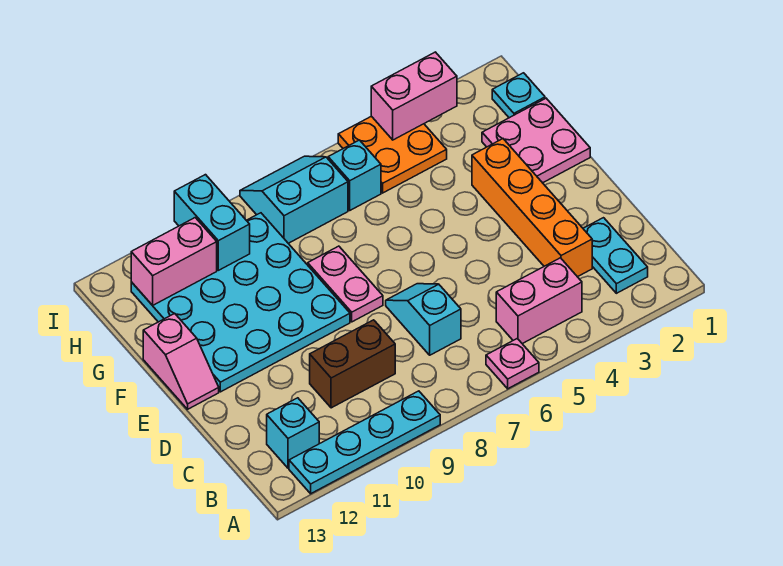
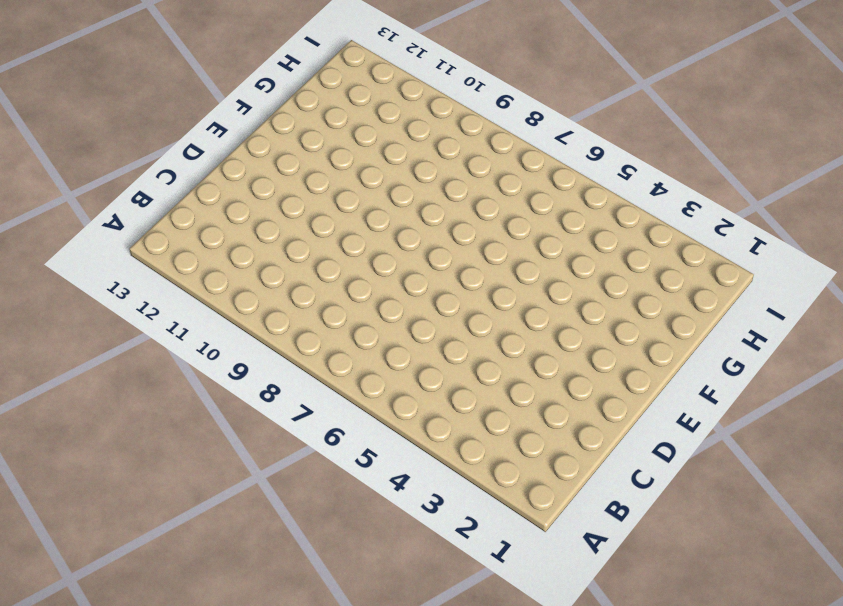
none -> pink plate A6 level 1
none -> cyan plate A9:A12 level 1
none -> cyan plate B2:C2 level 1

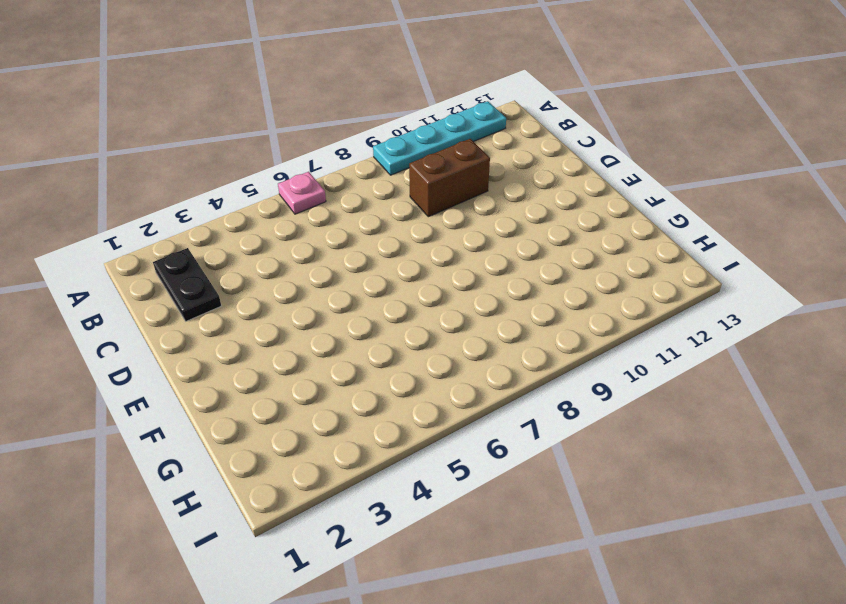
black plate B2:C2 level 1 -> cyan plate B2:C2 level 1
none -> pink brick B4:B5 level 1
none -> cyan brick B12 level 1
none -> orange brick C3:F3 level 1

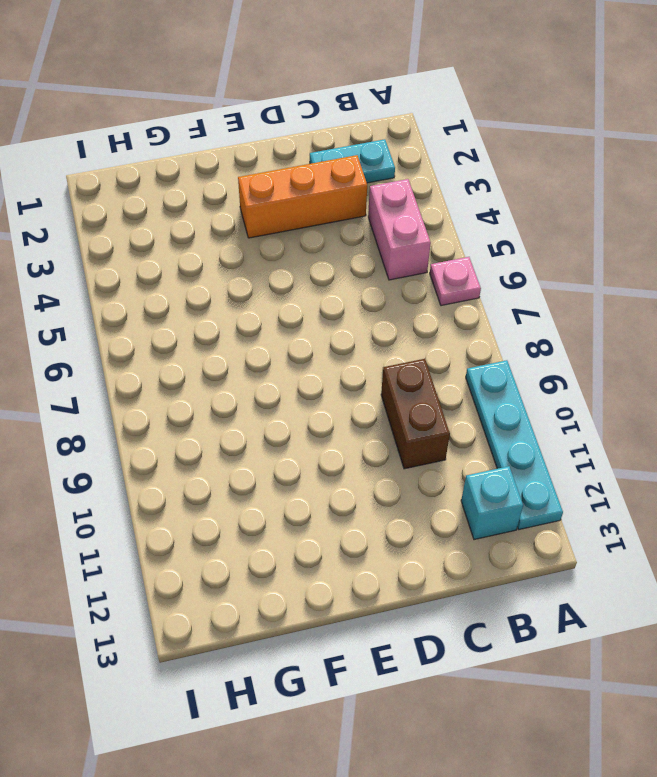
orange brick C3:E3 level 1 -> orange brick C3:F3 level 1
none -> cyan slope C7:D7 level 1 top C
none -> pink plate E8:F8 level 1
none -> cyan plate E9:H12 level 1

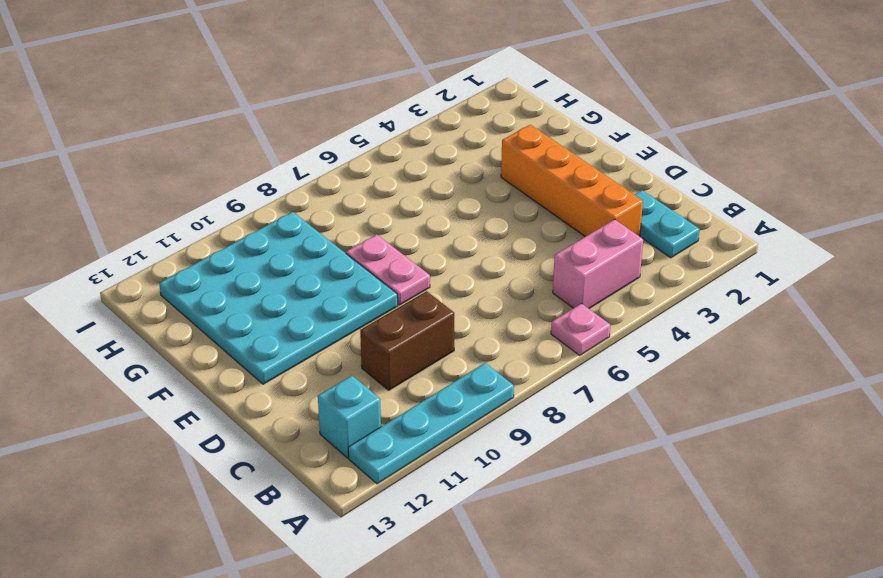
none -> cyan slope C7:D7 level 1 top C
none -> pink slope E13:F13 level 1 top F
none -> pink plate F1:G2 level 1

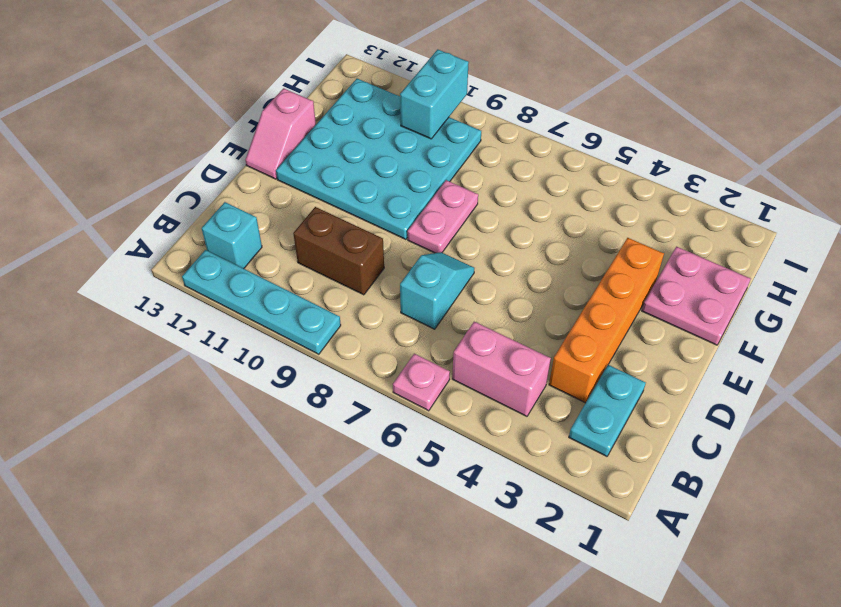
none -> cyan plate H1 level 1
none -> orange plate H4:I5 level 1
none -> cyan brick H6 level 1

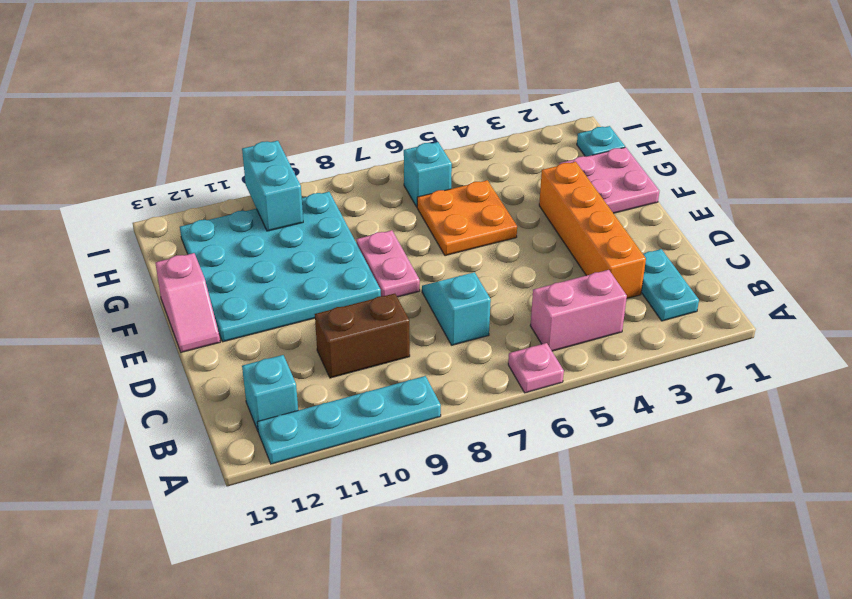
orange plate F5:G6 level 1 -> orange plate H4:I5 level 1
none -> cyan slope H7:I8 level 1 top H
none -> pink brick H11:H12 level 2
none -> pink brick I3:I4 level 2

